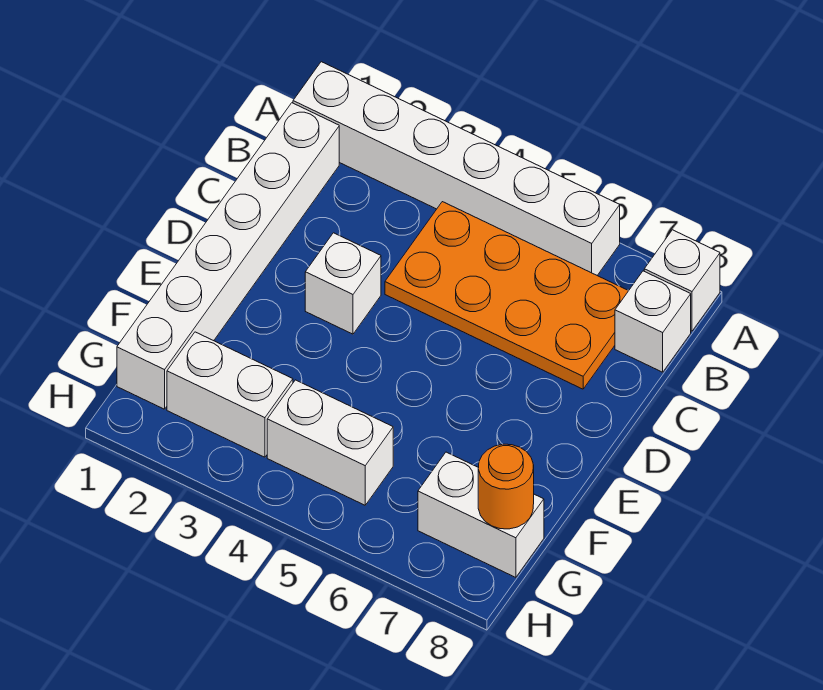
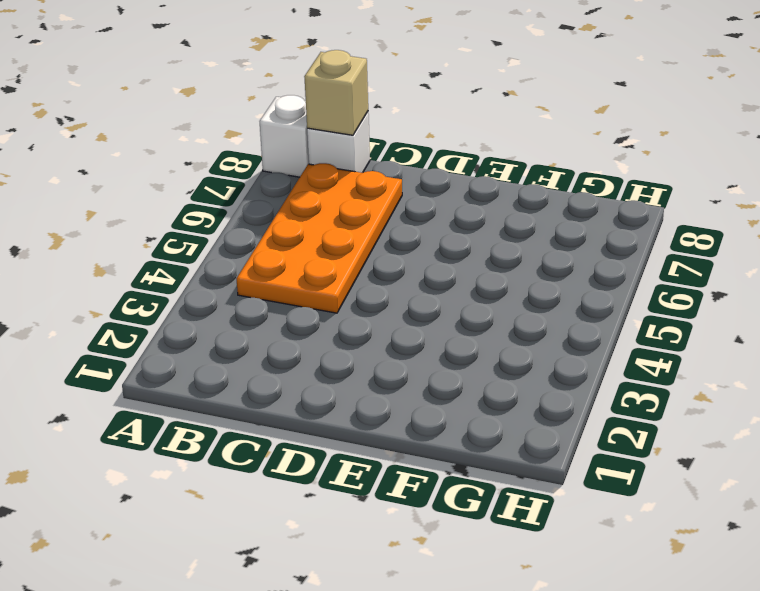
tan brick B8 level 2 -> none
none -> white brick A1:A6 level 1
none -> white brick B1:G1 level 1

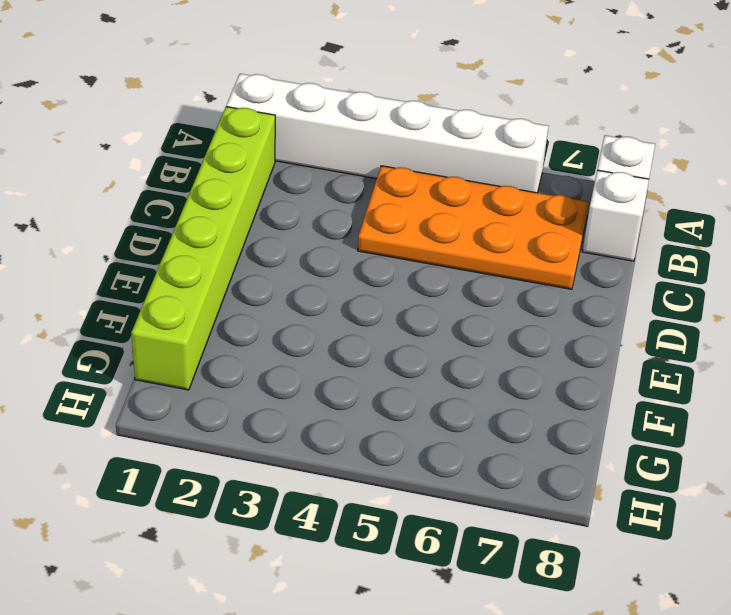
lime brick B1:G1 level 1 -> white brick B1:G1 level 1
none -> white brick D3 level 1
none -> white brick G2:G3 level 1

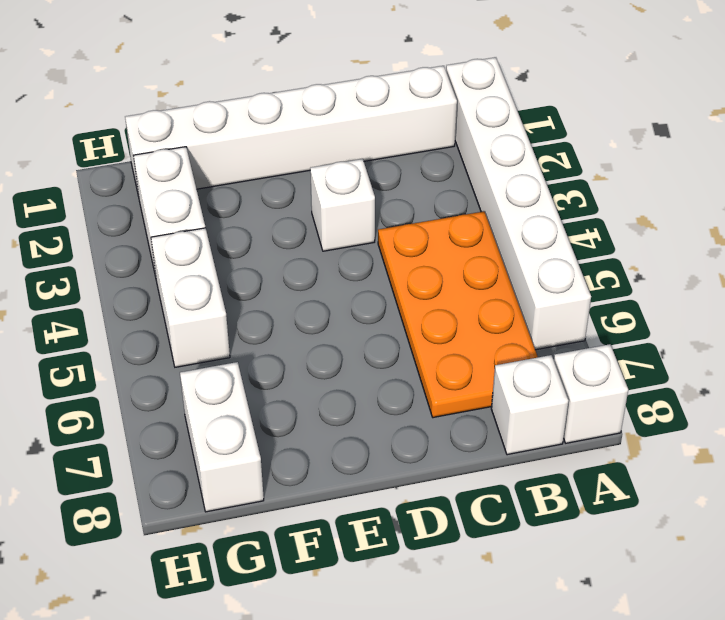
none -> orange round brick G8 level 2

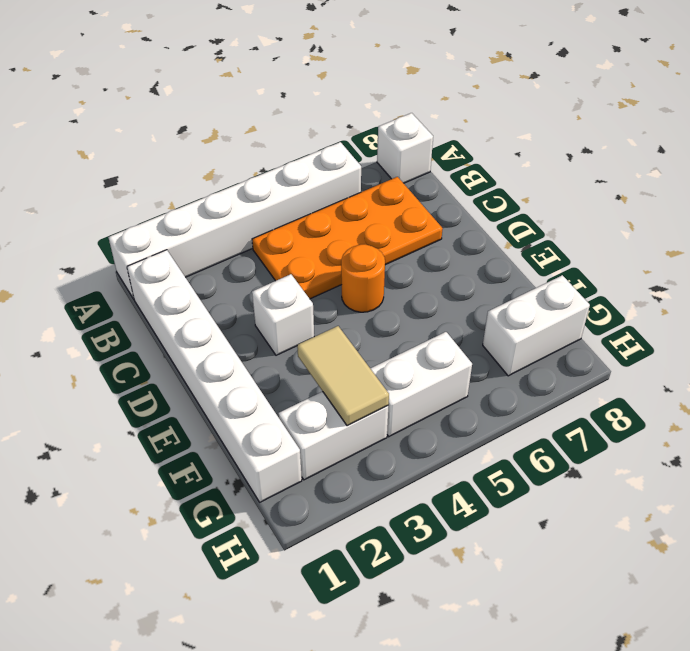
orange round brick D5 level 1 -> orange round brick G8 level 2
tan tile F3:G3 level 2 -> none
none -> white brick B8 level 1

